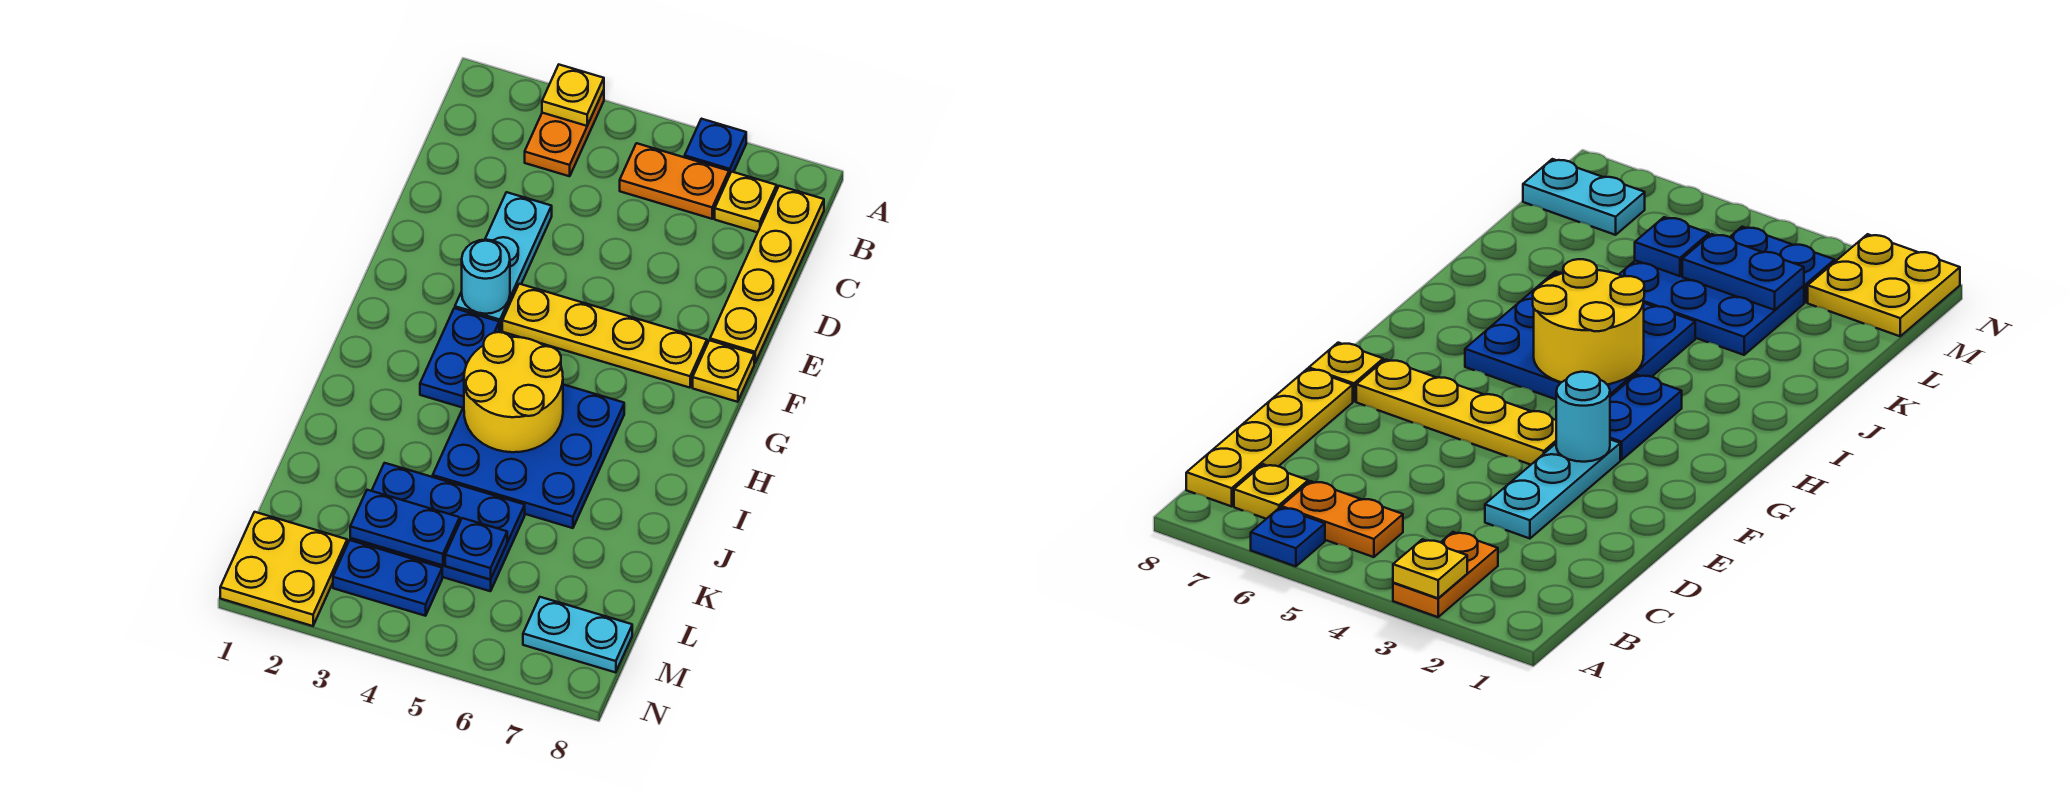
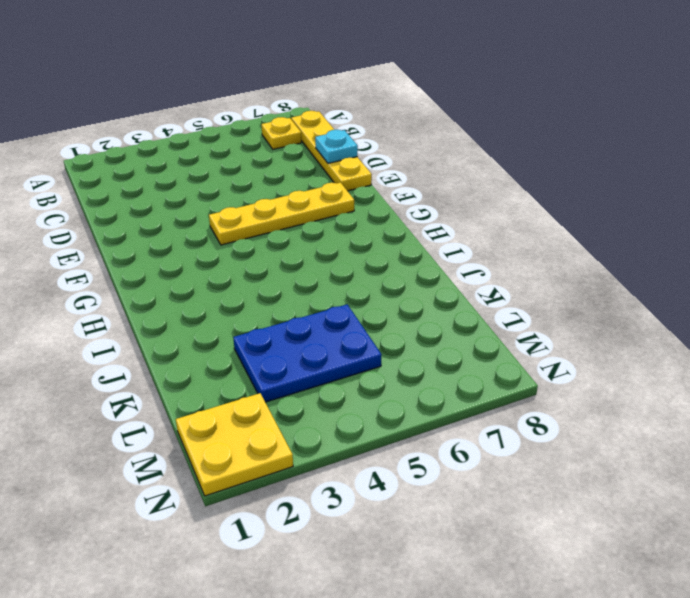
cyan plate D8 level 2 -> none
none -> orange plate A3:B3 level 1
none -> blue plate A6 level 1
none -> orange plate B5:B6 level 1

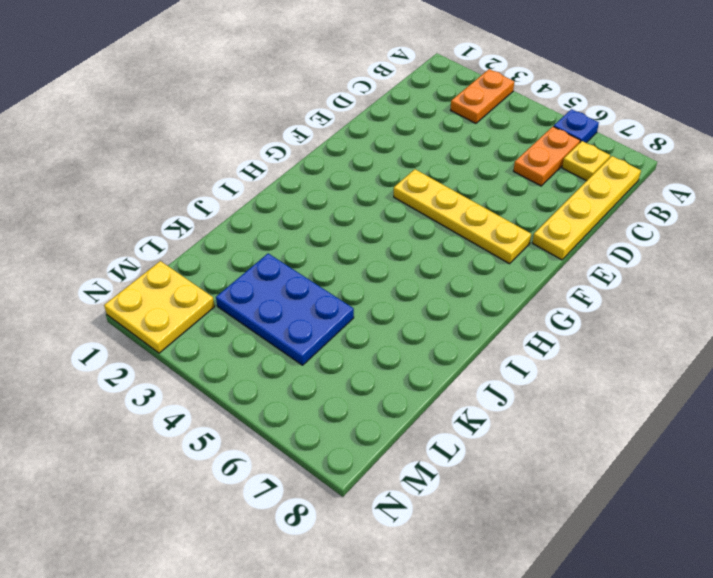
orange plate B6:C6 level 1 -> orange plate B5:B6 level 1
none -> cyan plate D3:F3 level 1
none -> yellow plate F8 level 1
none -> blue plate G3:H3 level 1

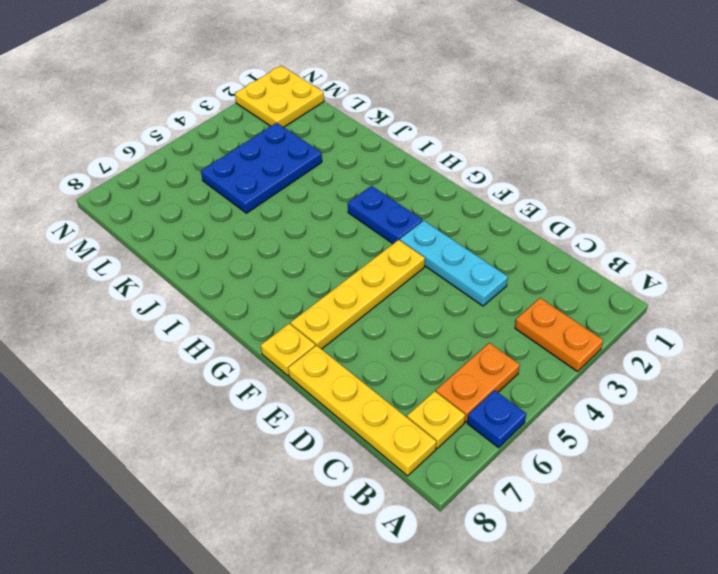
none -> blue plate H4:J6 level 1
none -> blue plate M3:M4 level 1
none -> cyan plate M7:M8 level 1

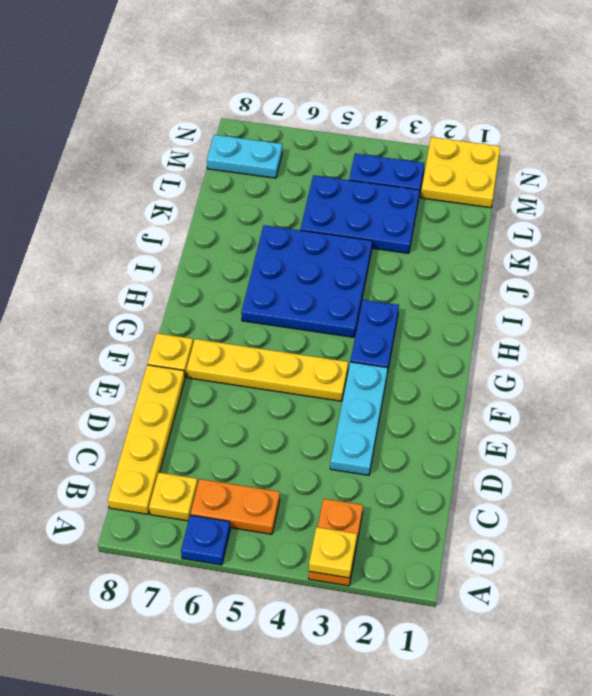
none -> cyan round brick F3 level 2
none -> yellow round brick H4:I5 level 2
none -> blue plate L3:L4 level 2

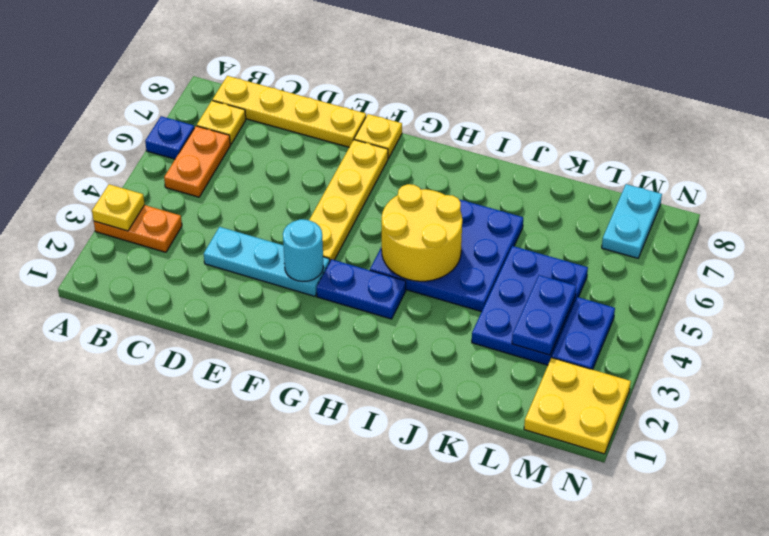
none -> blue plate L5 level 2

